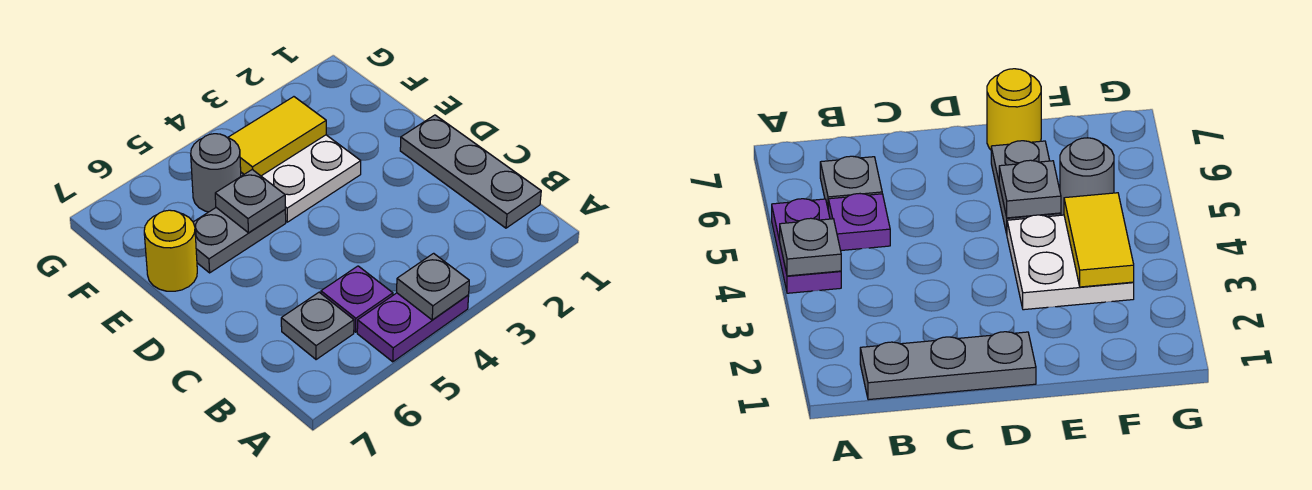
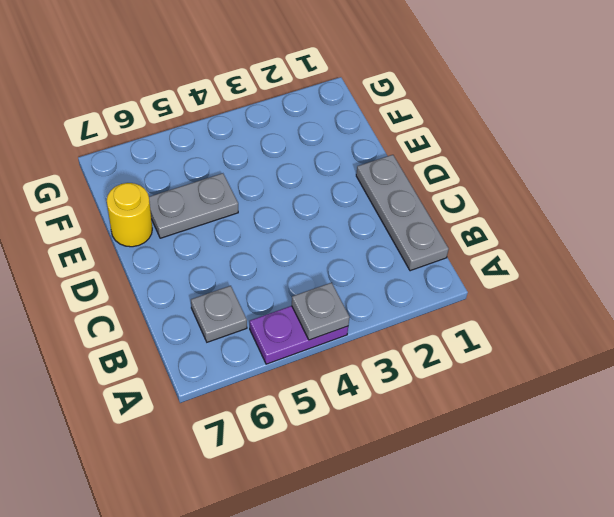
none -> purple plate B5 level 1
none -> white plate E3:F4 level 1

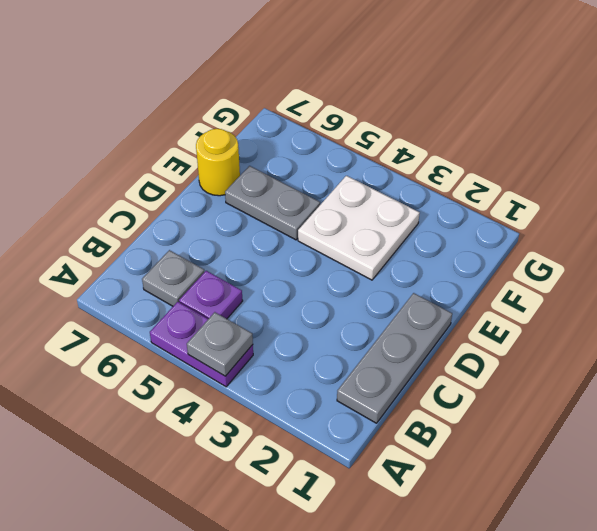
none -> grey round brick F5 level 1
none -> grey plate E5 level 2

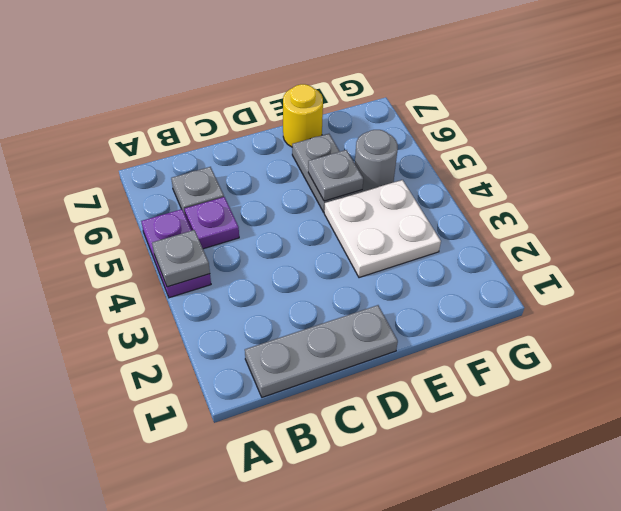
none -> yellow tile F3:F4 level 2

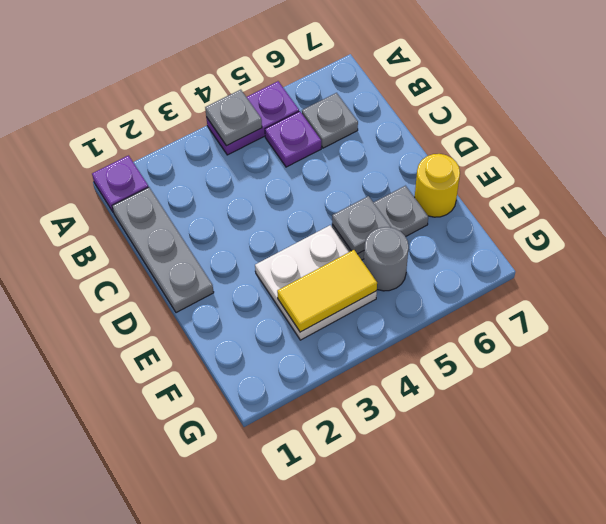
purple plate A1 level 1 -> none

